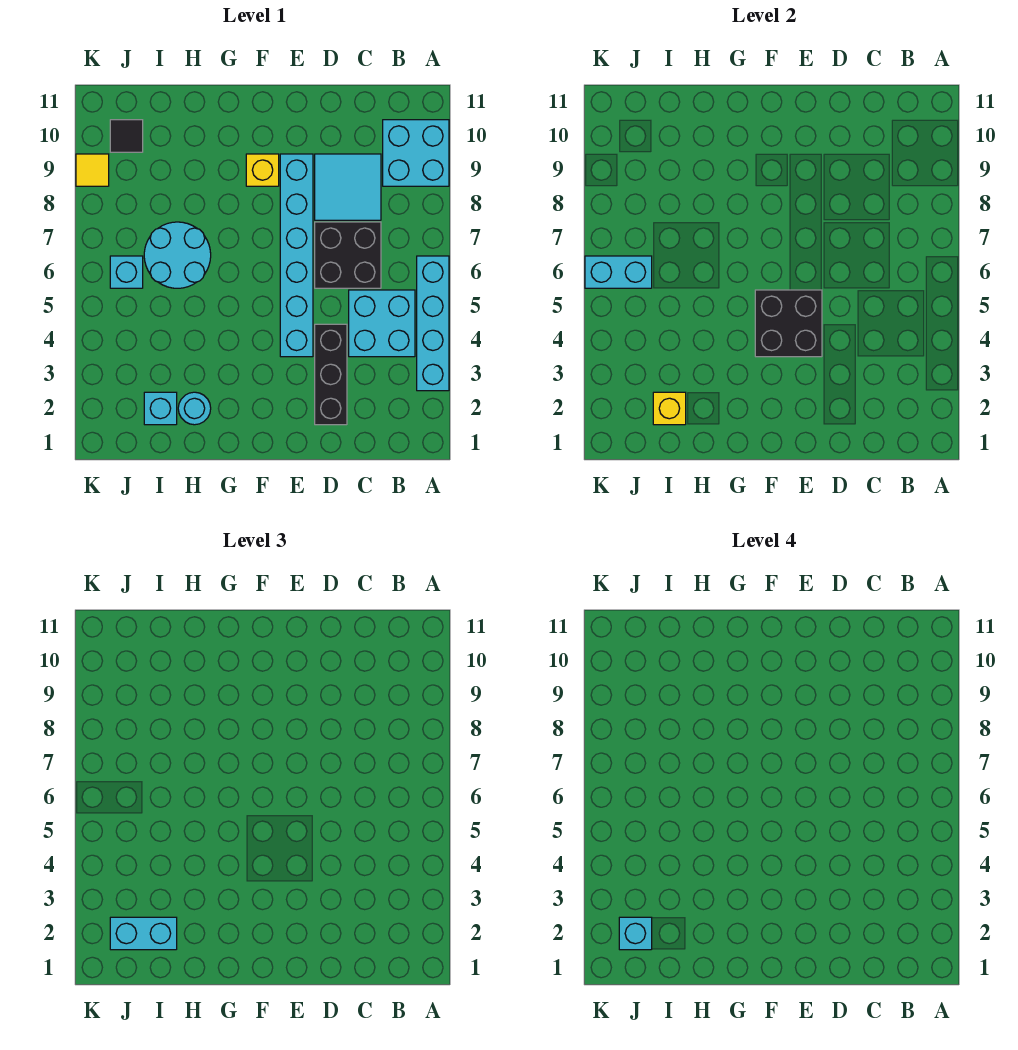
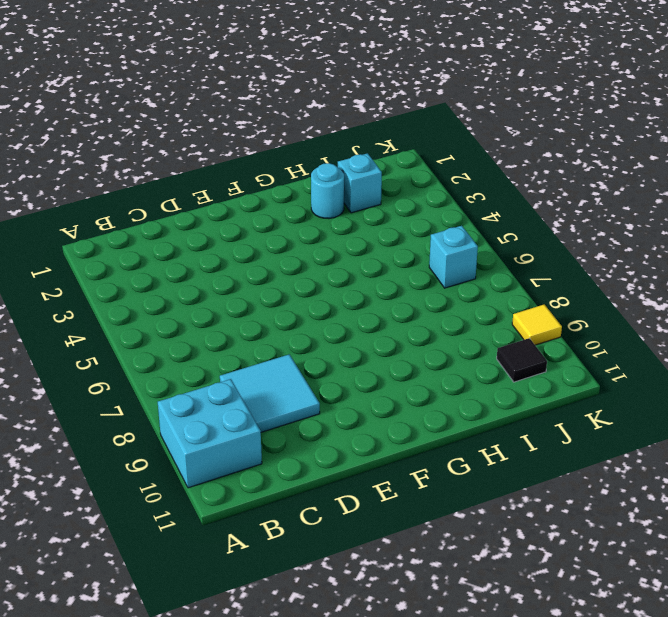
none -> cyan brick A3:A6 level 1
none -> cyan brick B4:C5 level 1
none -> black brick C6:D7 level 1

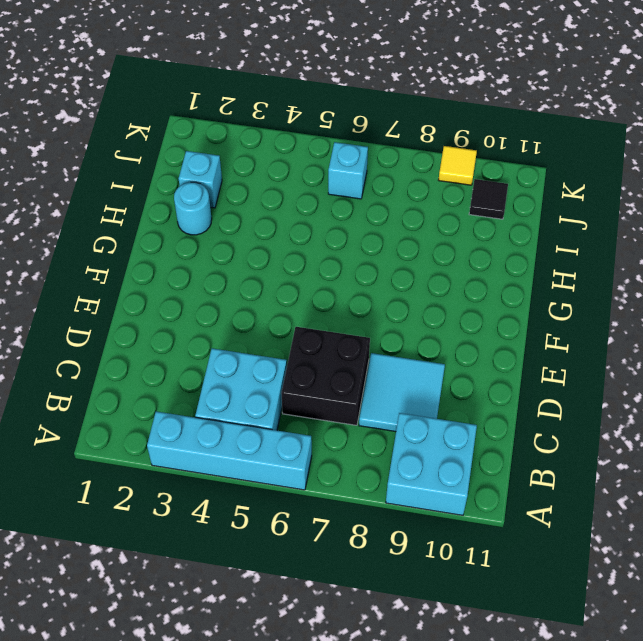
none -> black brick D2:D4 level 1
none -> cyan brick E4:E9 level 1
none -> yellow brick F9 level 1

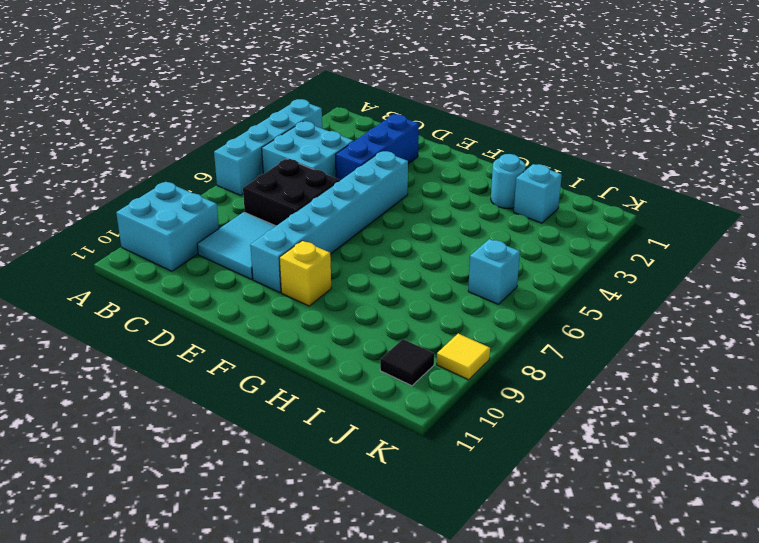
blue brick D2:D4 level 1 -> black brick D2:D4 level 1
none -> cyan round brick H6:I7 level 1
none -> black brick E4:F5 level 2
none -> yellow brick I2 level 2

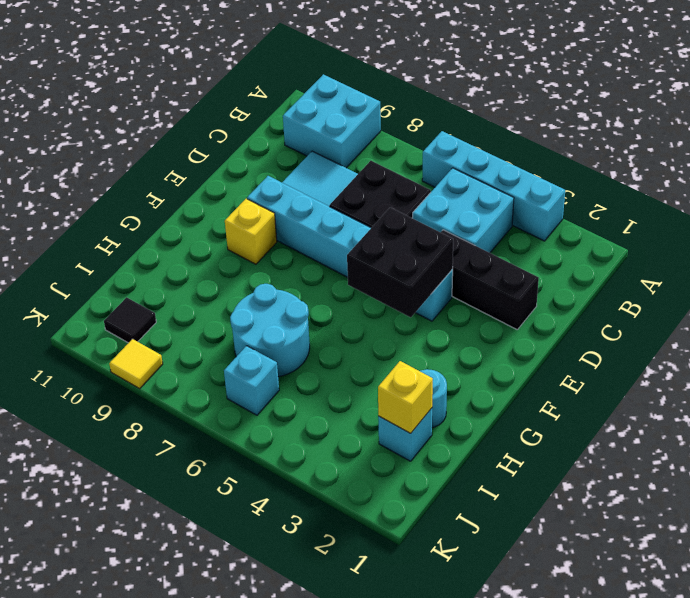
none -> cyan brick J6:K6 level 2
none -> cyan brick I2:J2 level 3
none -> cyan brick J2 level 4

